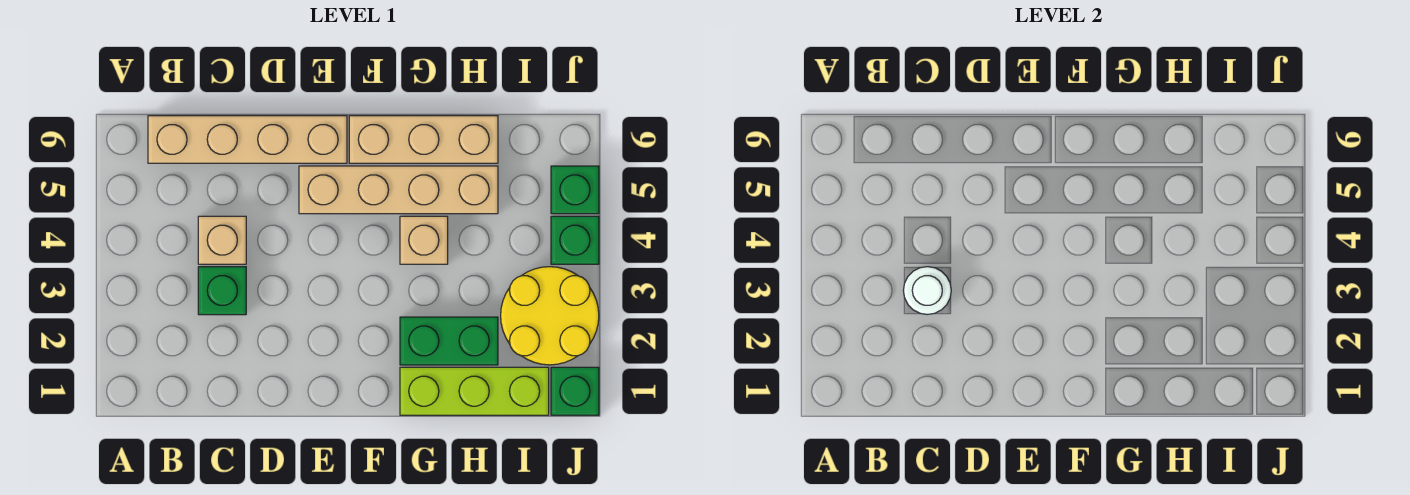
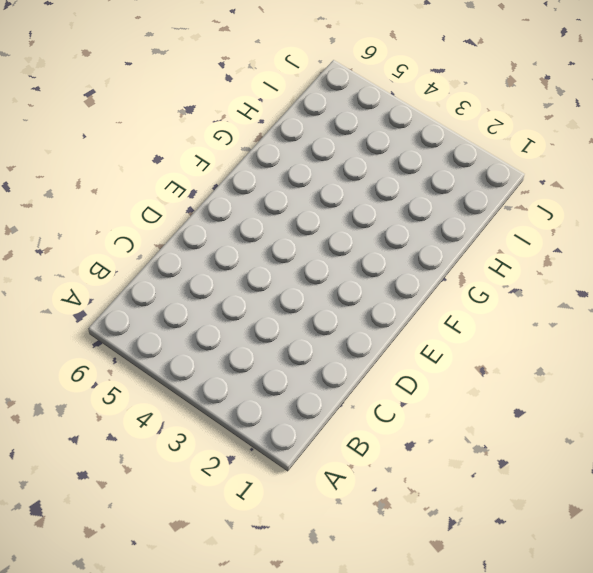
none -> tan brick B6:E6 level 1
none -> green brick C3 level 1
none -> tan brick C4 level 1

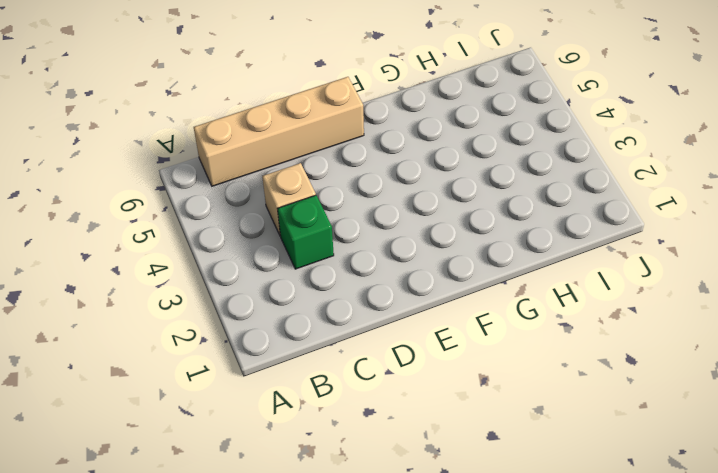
none -> tan brick E5:H5 level 1
none -> tan brick F6:H6 level 1
none -> lime brick G1:I1 level 1

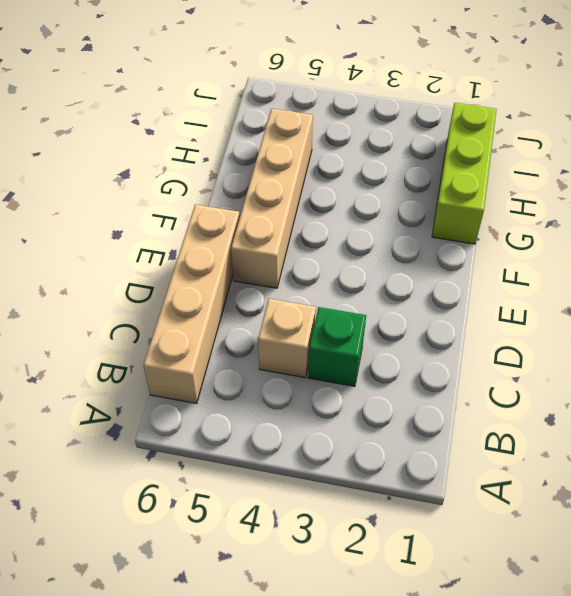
none -> tan brick F6:H6 level 1
none -> green brick G2:H2 level 1
none -> tan brick G4 level 1

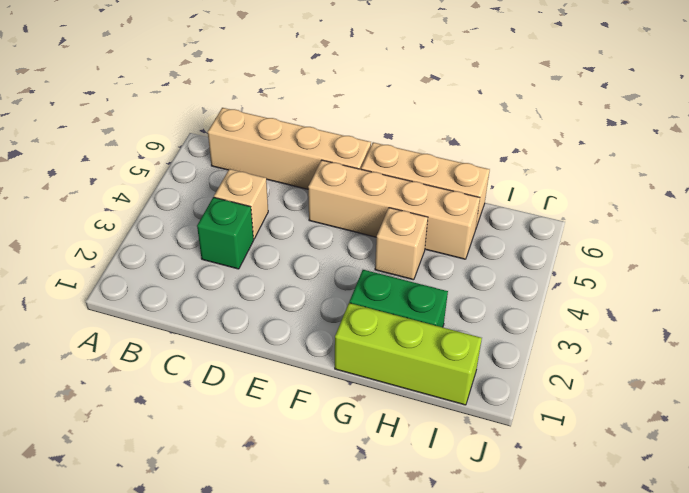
none -> yellow round brick I2:J3 level 1
none -> green brick J1 level 1
none -> green brick J4 level 1

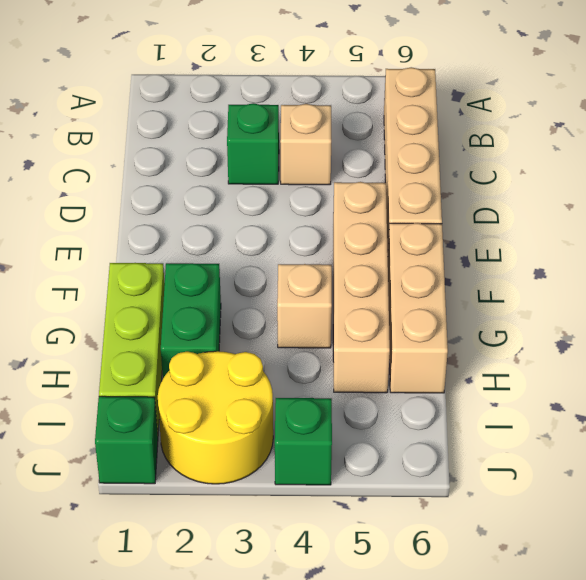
none -> green brick J5 level 1
none -> white round brick C3 level 2

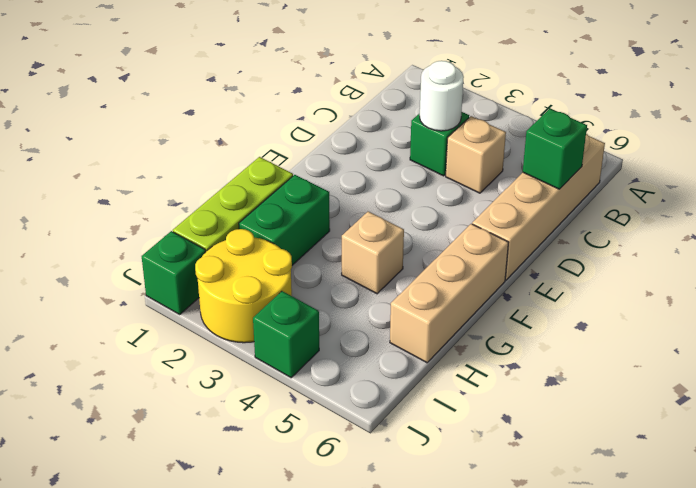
green brick C6 level 2 -> green brick J5 level 1
none -> tan brick E5:H5 level 1

